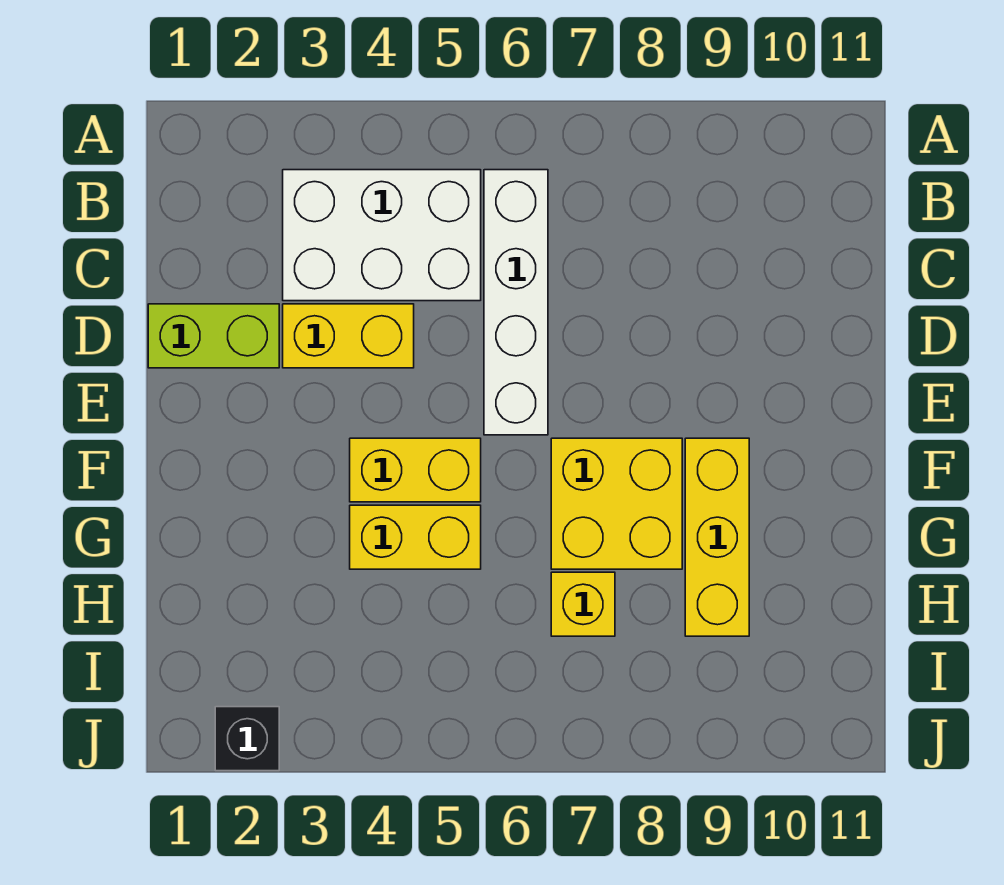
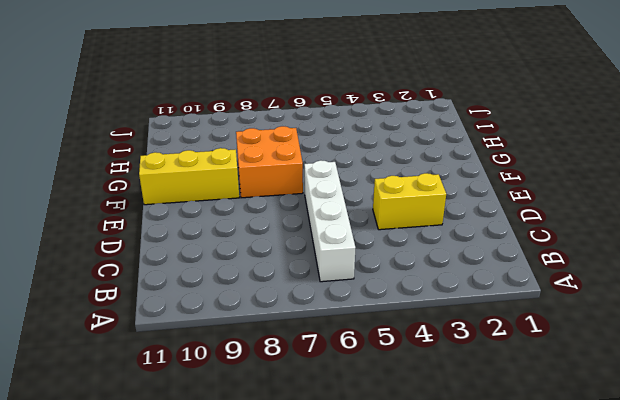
orange brick F7:G8 level 1 -> yellow brick F7:G8 level 1
yellow brick F9:F11 level 1 -> yellow brick F9:H9 level 1
none -> white brick B3:C5 level 1
none -> lime brick D1:D2 level 1

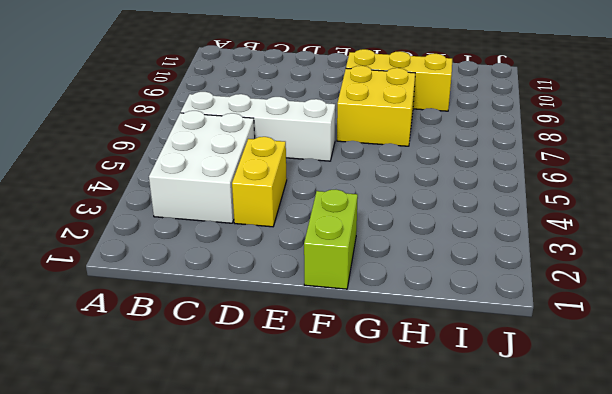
lime brick F1:F2 level 1 -> lime brick D1:D2 level 1
none -> yellow brick F4:F5 level 1
none -> yellow brick G4:G5 level 1

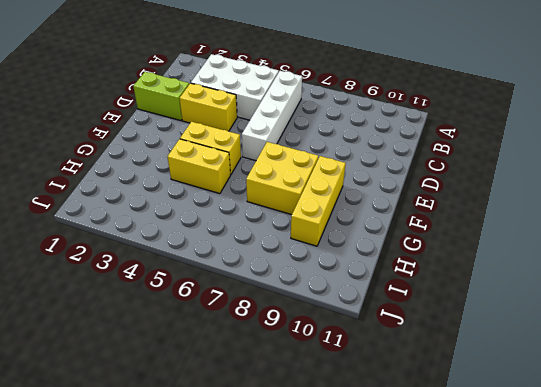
none -> yellow brick H7 level 1
none -> black brick J2 level 1

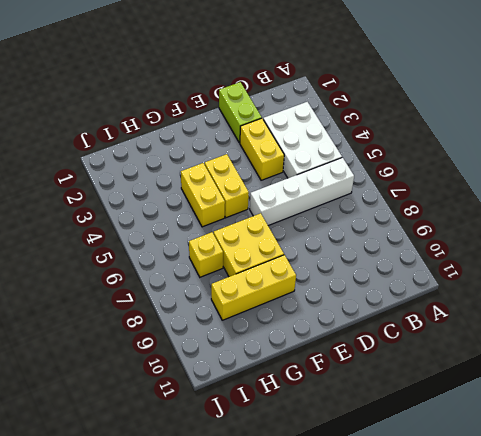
none -> black brick J2 level 1

